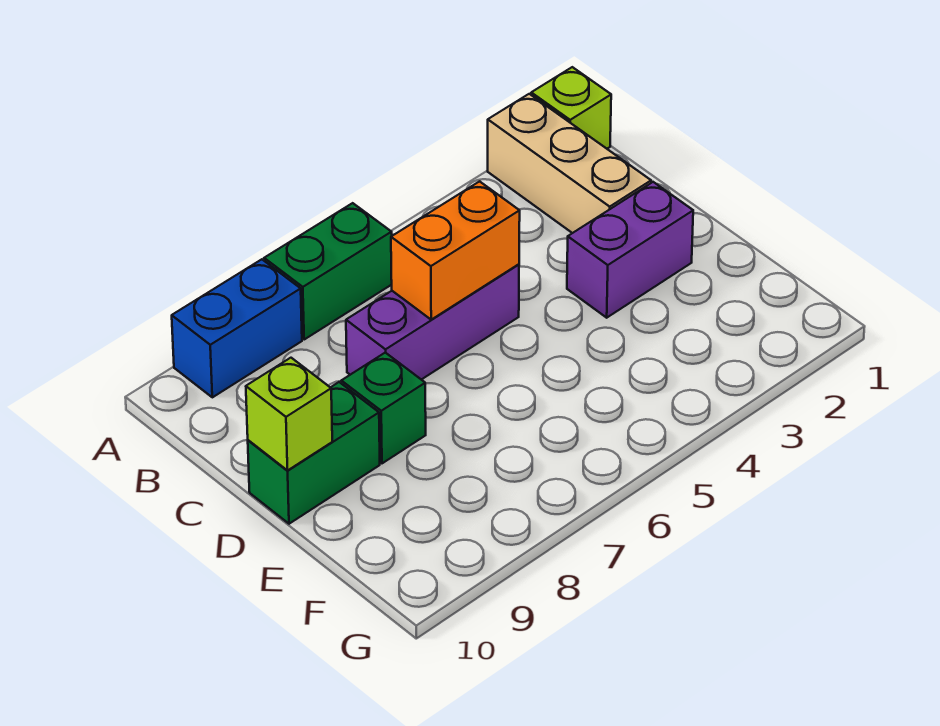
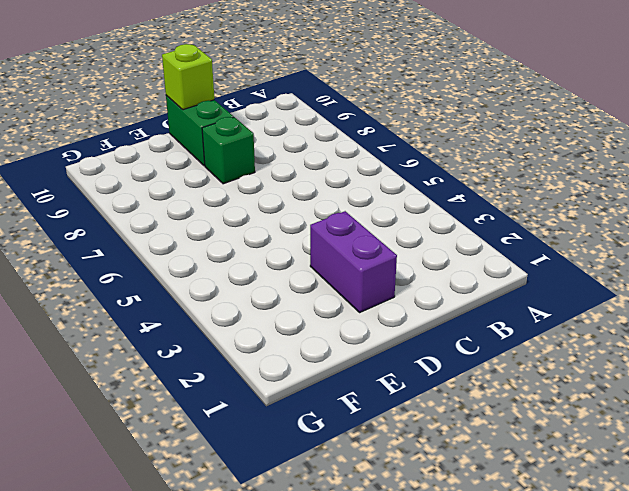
none -> lime brick A1 level 1
none -> tan brick A2:C2 level 1

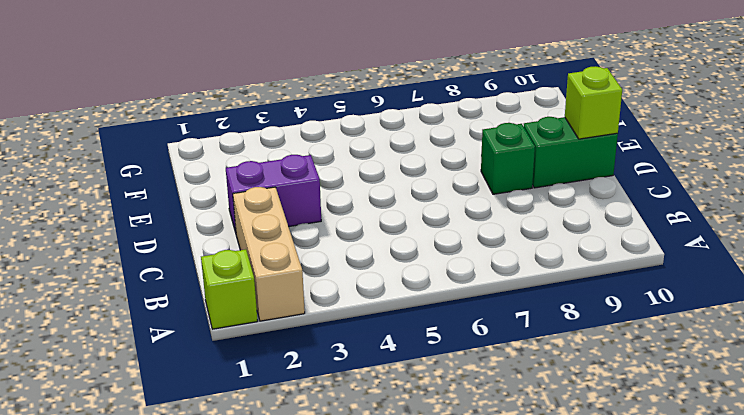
none -> green brick A6:A7 level 1
none -> blue brick A8:A9 level 1

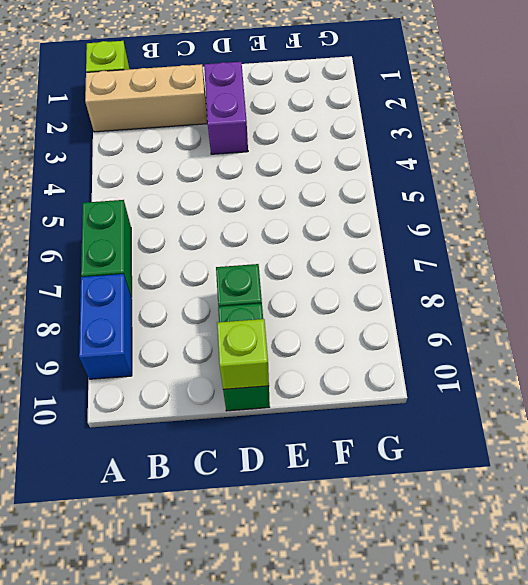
none -> purple brick C5:C7 level 1
none -> orange brick C5:C6 level 2

